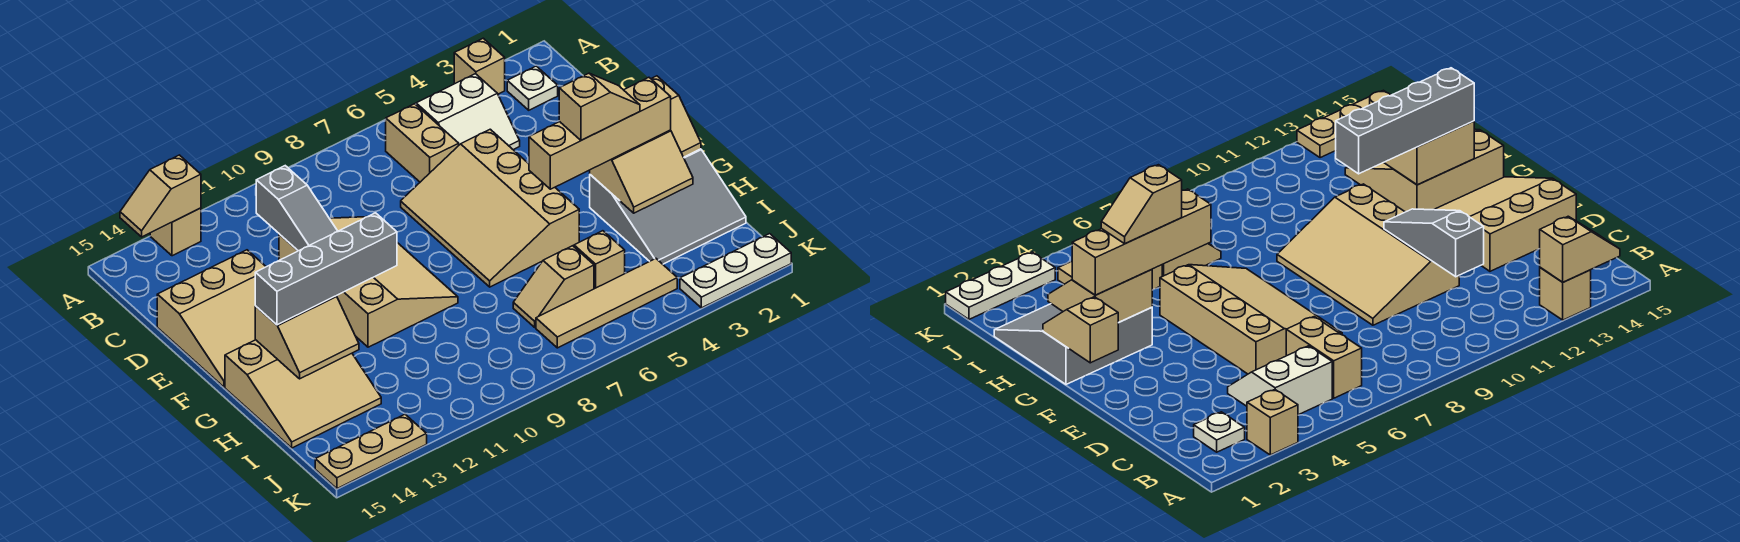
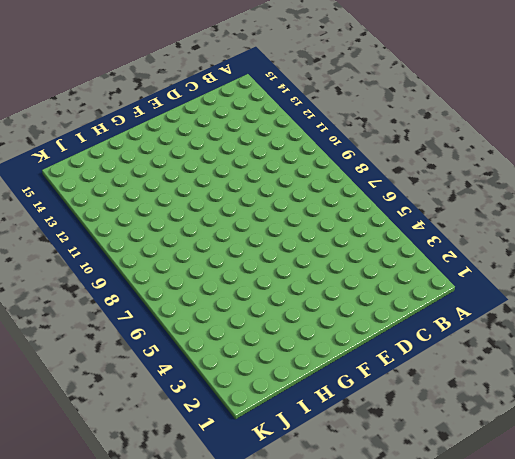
none -> tan brick A3 level 1
none -> tan brick A13 level 1
none -> white plate B2 level 1

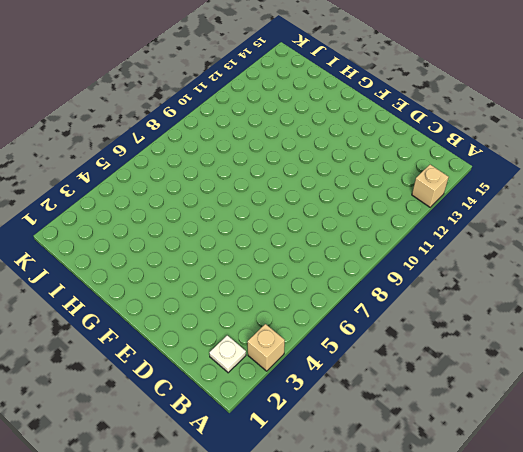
none -> white slope B4:C5 level 1 top B
none -> tan brick B6:C6 level 1
none -> tan slope D5:G7 level 1 top 5

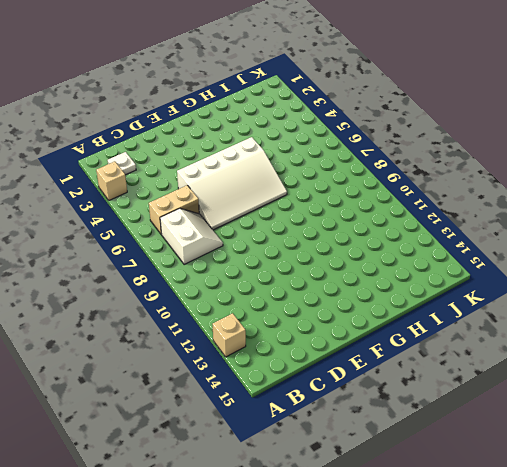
white slope B7:C8 level 1 top B -> white slope B4:C5 level 1 top B
white slope D5:G7 level 1 top 5 -> tan slope D5:G7 level 1 top 5
none -> tan slope D9:G11 level 1 top 11
none -> tan slope D13:F15 level 1 top D
none -> grey slope G1:I3 level 1 top G

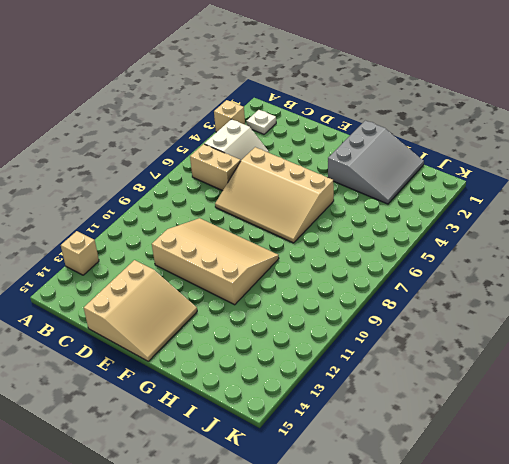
none -> tan slope G13:I15 level 1 top G
none -> tan brick I5 level 1
none -> tan slope I6:I7 level 1 top 6

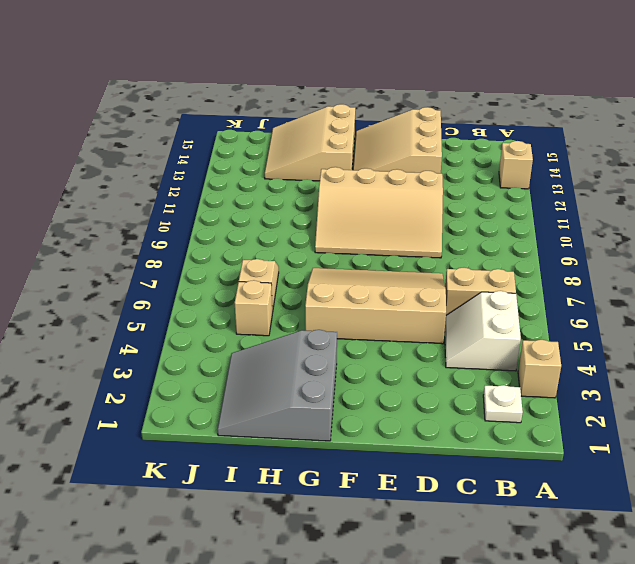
none -> tan tile J4:J7 level 1
none -> white plate K1:K3 level 1
none -> tan plate K13:K15 level 1

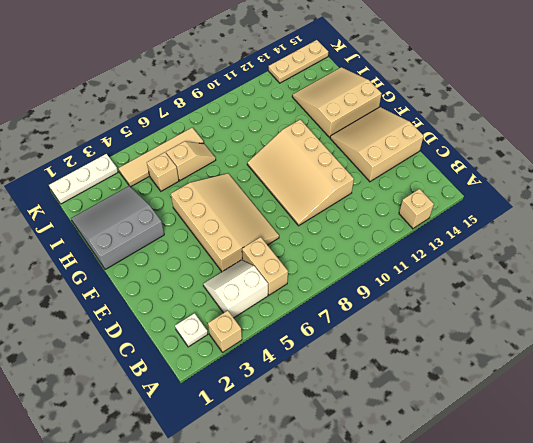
none -> tan slope A13:A14 level 2 top 13
none -> grey slope C11:E11 level 2 top C
none -> tan slope F1:G1 level 2 top F

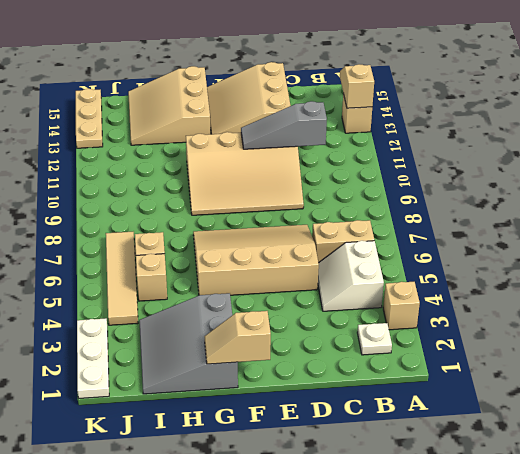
none -> tan slope G2:H3 level 2 top G
none -> tan slope G13:H14 level 2 top G
none -> tan brick G2:G5 level 3

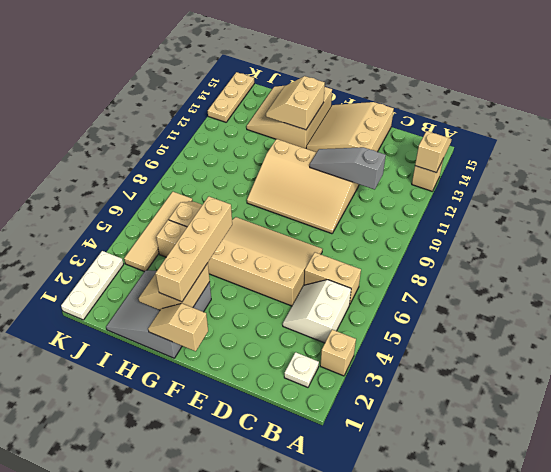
none -> grey brick G11:G14 level 3
none -> tan slope G3:G4 level 4 top 4

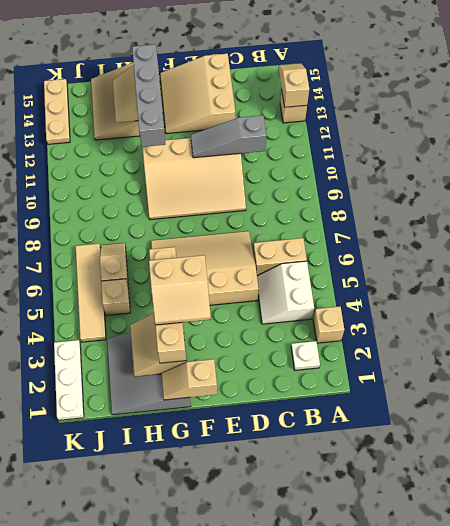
tan slope F3:G4 level 4 top 4 -> tan slope G3:G4 level 4 top 4

